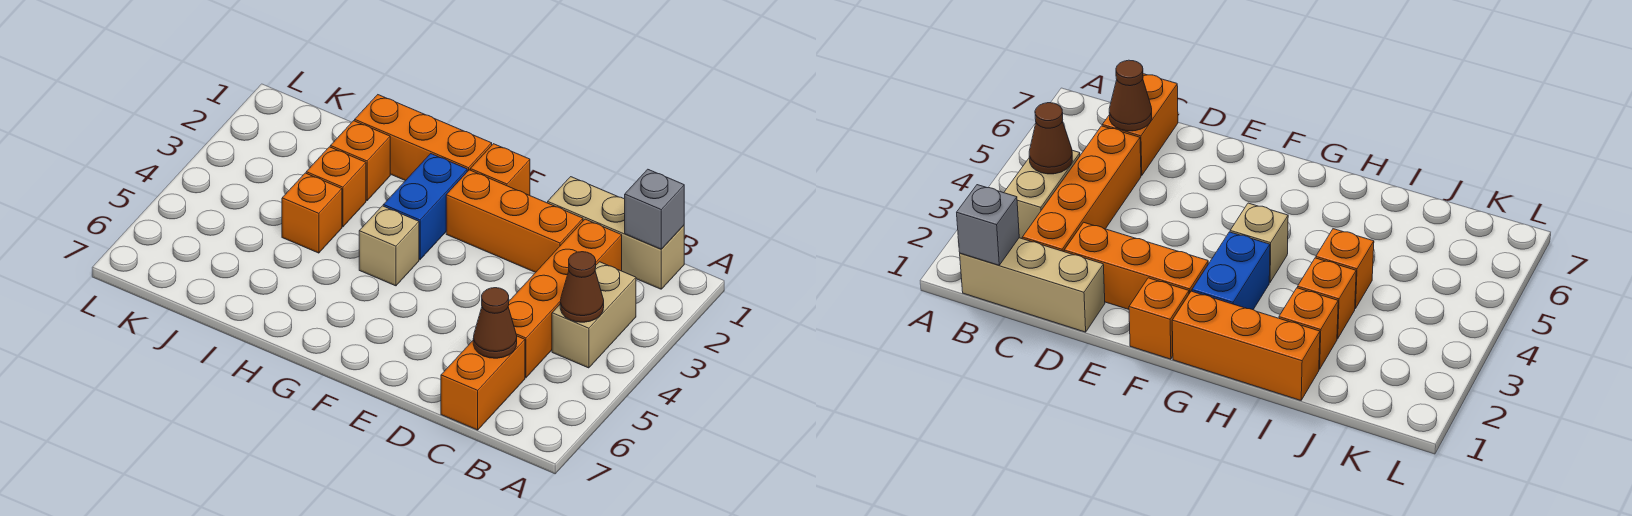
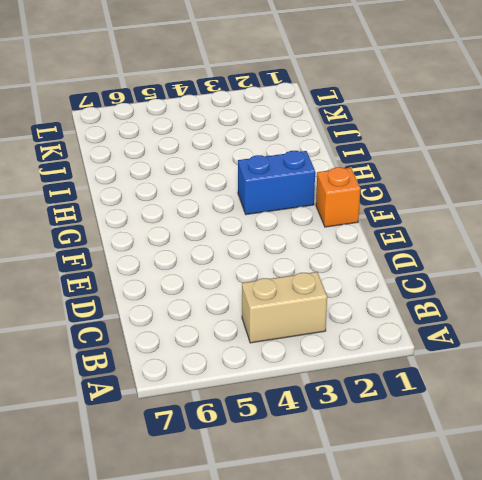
none -> tan brick B1:D1 level 1
none -> orange brick C2:C5 level 1
none -> orange brick C6:C7 level 1

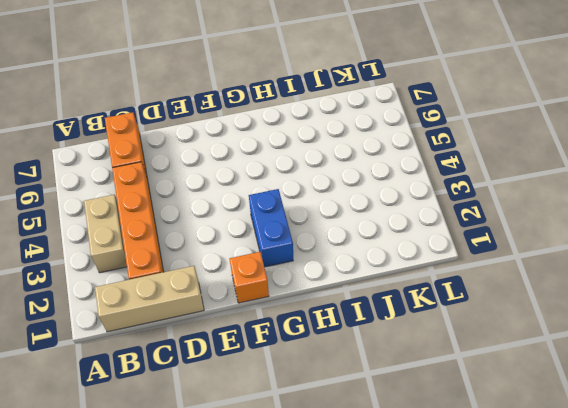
none -> orange brick D2:F2 level 1
none -> orange brick G1:I1 level 1
none -> tan brick G4 level 1

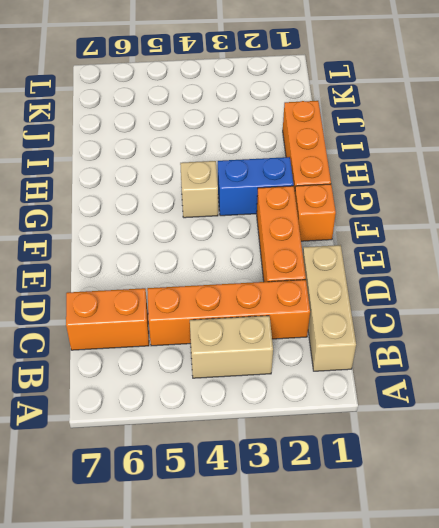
none -> orange brick I2 level 1
none -> orange brick I3 level 1
none -> orange brick I4 level 1

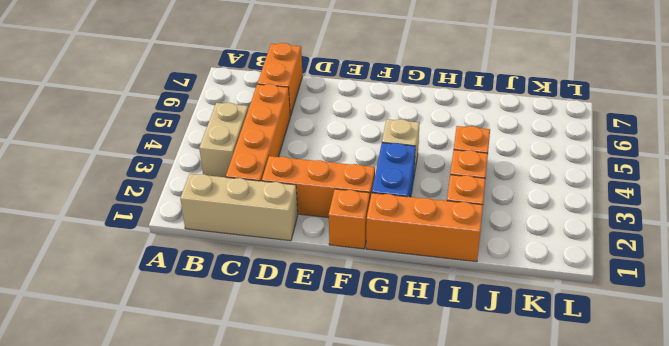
none -> grey brick B1 level 2
none -> brown cone B4 level 2
none -> brown cone C6 level 2

